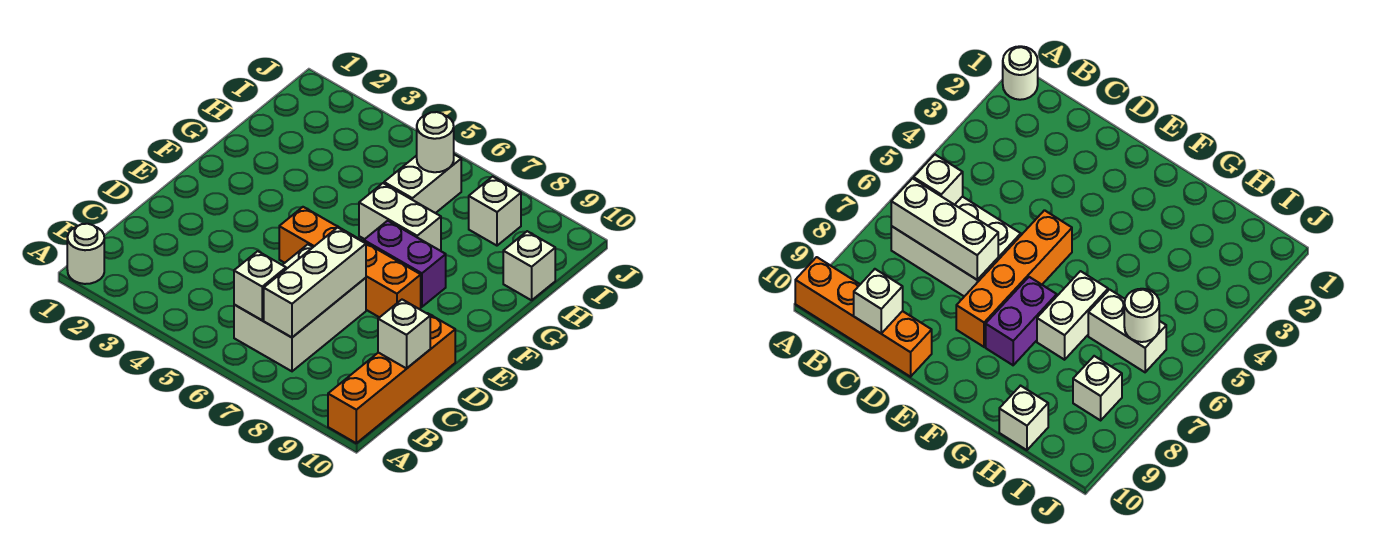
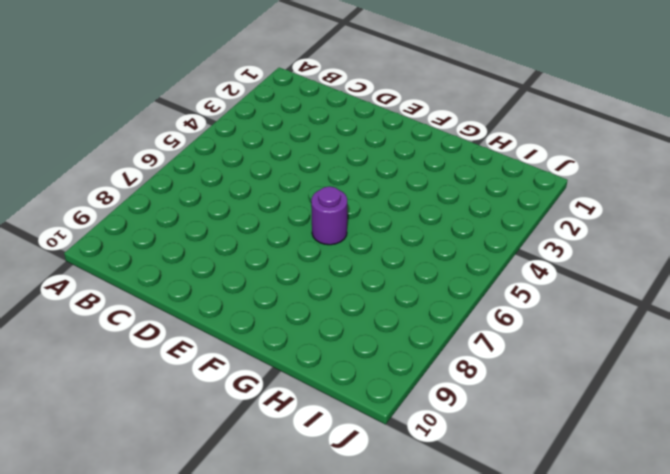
purple round brick F6 level 1 -> none
none -> white round brick A1 level 1
none -> orange brick A10:D10 level 1
none -> white brick B6:D7 level 1

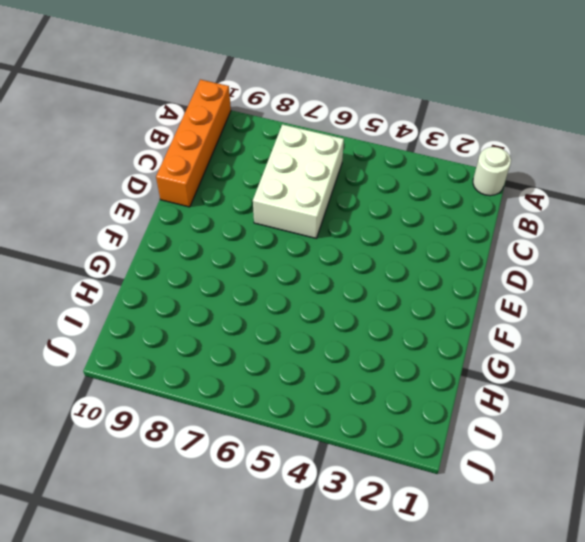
none -> orange brick E5:E8 level 1
none -> purple brick F7:F8 level 1
none -> white brick G6:G7 level 1

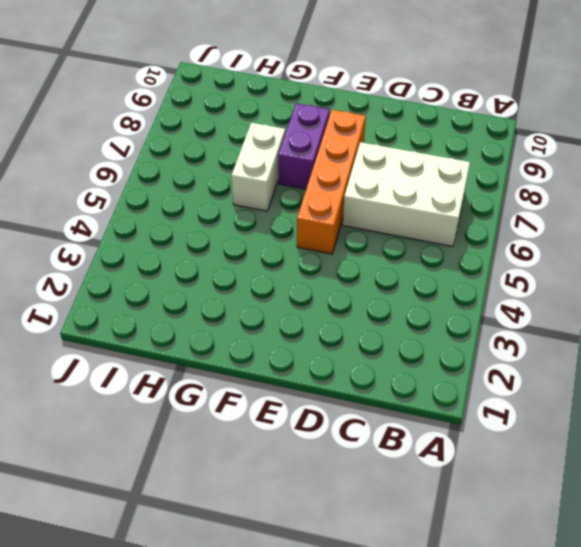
none -> white round brick A1 level 1
none -> orange brick A10:D10 level 1
none -> white brick H6:I6 level 1

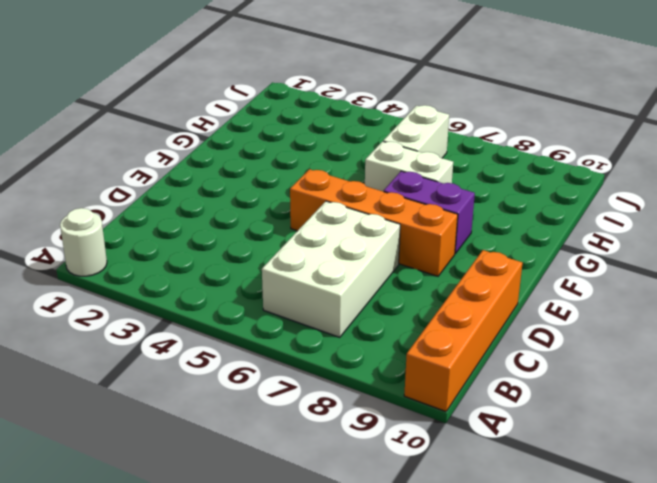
none -> white brick H10 level 1
none -> white brick I8 level 1
none -> white brick B6 level 2

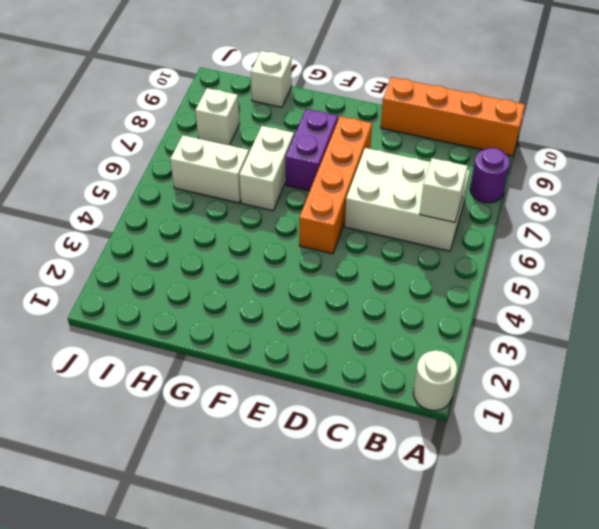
purple round brick A8 level 1 -> none
none -> white brick B7:D7 level 2
none -> white brick C10 level 2
none -> white round brick I6 level 2

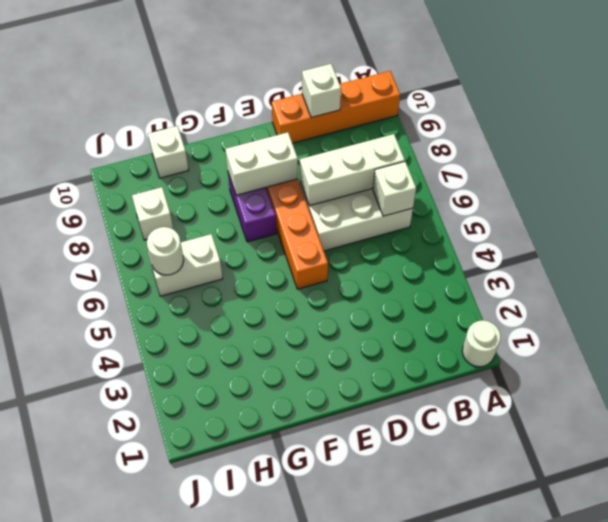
white brick E8:F8 level 2 -> white brick G6:G7 level 1

